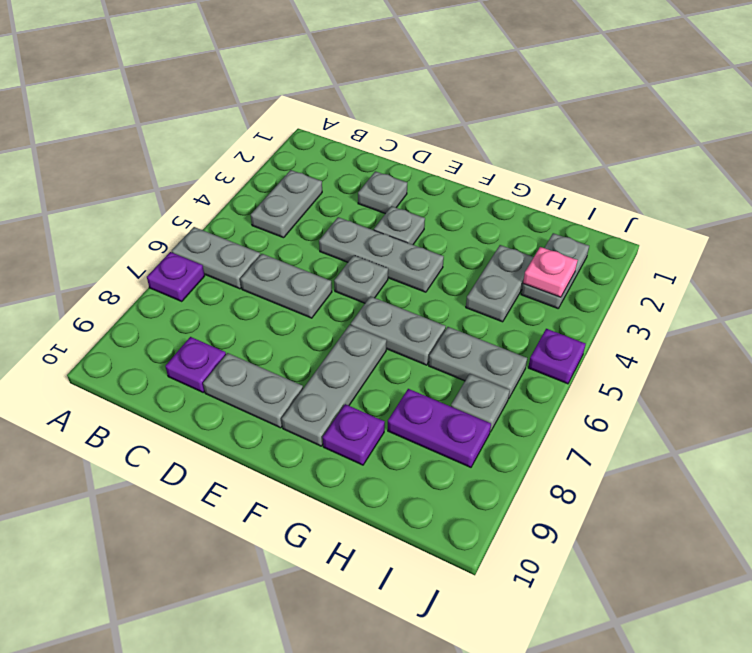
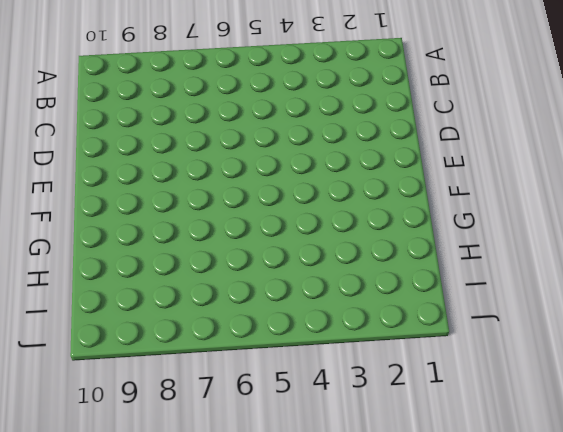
none -> grey plate A6:B6 level 1
none -> purple plate A7 level 1
none -> grey plate B3:B4 level 1

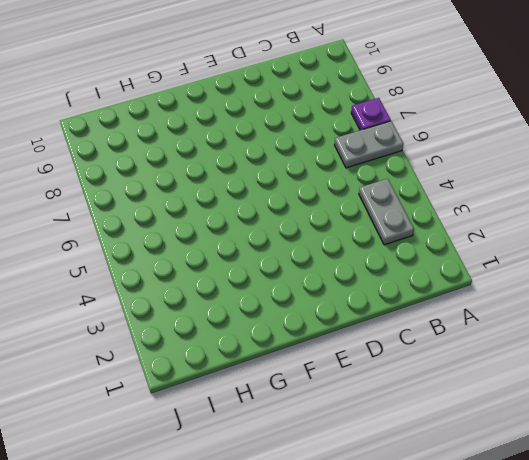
none -> grey plate C6:D6 level 1
none -> purple plate C9 level 1
none -> grey plate D2 level 1

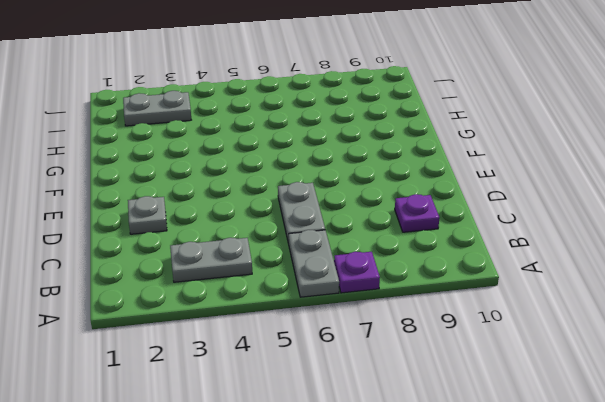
none -> grey plate D4:F4 level 1
none -> grey plate D9:E9 level 1
none -> grey plate E3 level 1

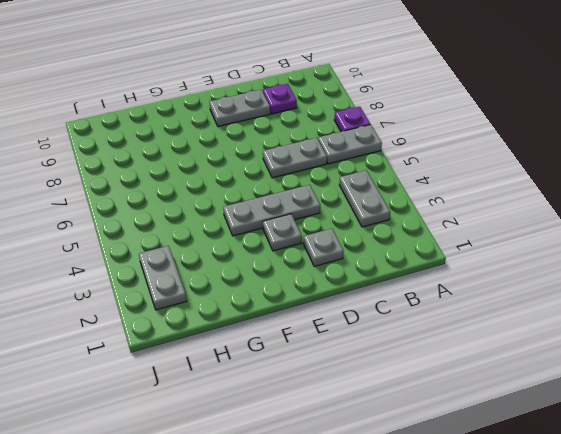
none -> grey plate E5 level 1
none -> grey plate F6:G6 level 1
none -> grey plate F7:F9 level 1

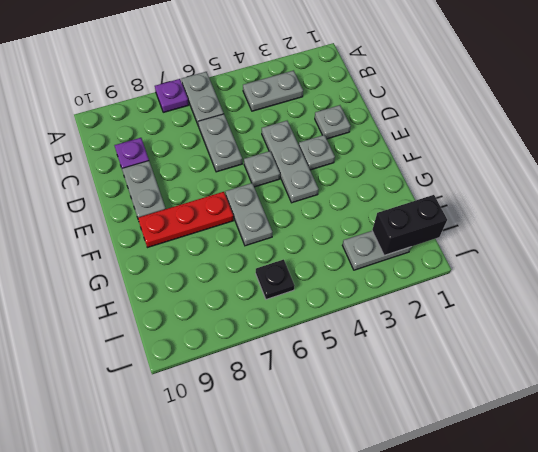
red plate F7:F9 level 1 -> grey plate F7:F9 level 1
black brick I1:I2 level 2 -> none
black plate I6 level 1 -> grey plate H6:I6 level 1
none -> purple plate G9 level 1
none -> grey plate H3:H4 level 1
none -> purple plate H8:I8 level 1

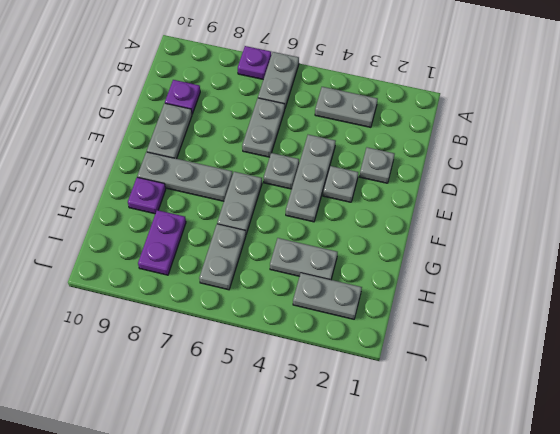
none -> grey plate I7 level 1
none -> purple plate J5 level 1
none -> pink plate I3 level 2

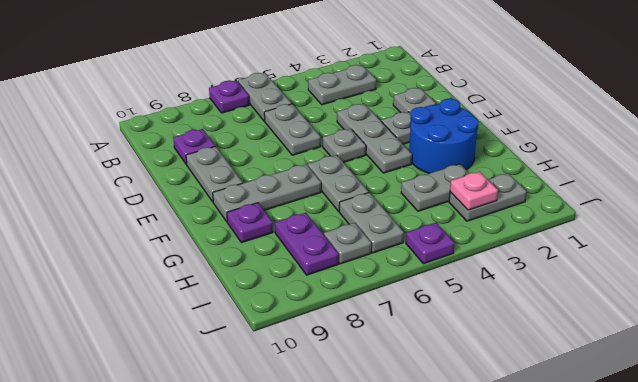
blue round brick F2:G3 level 1 -> none

